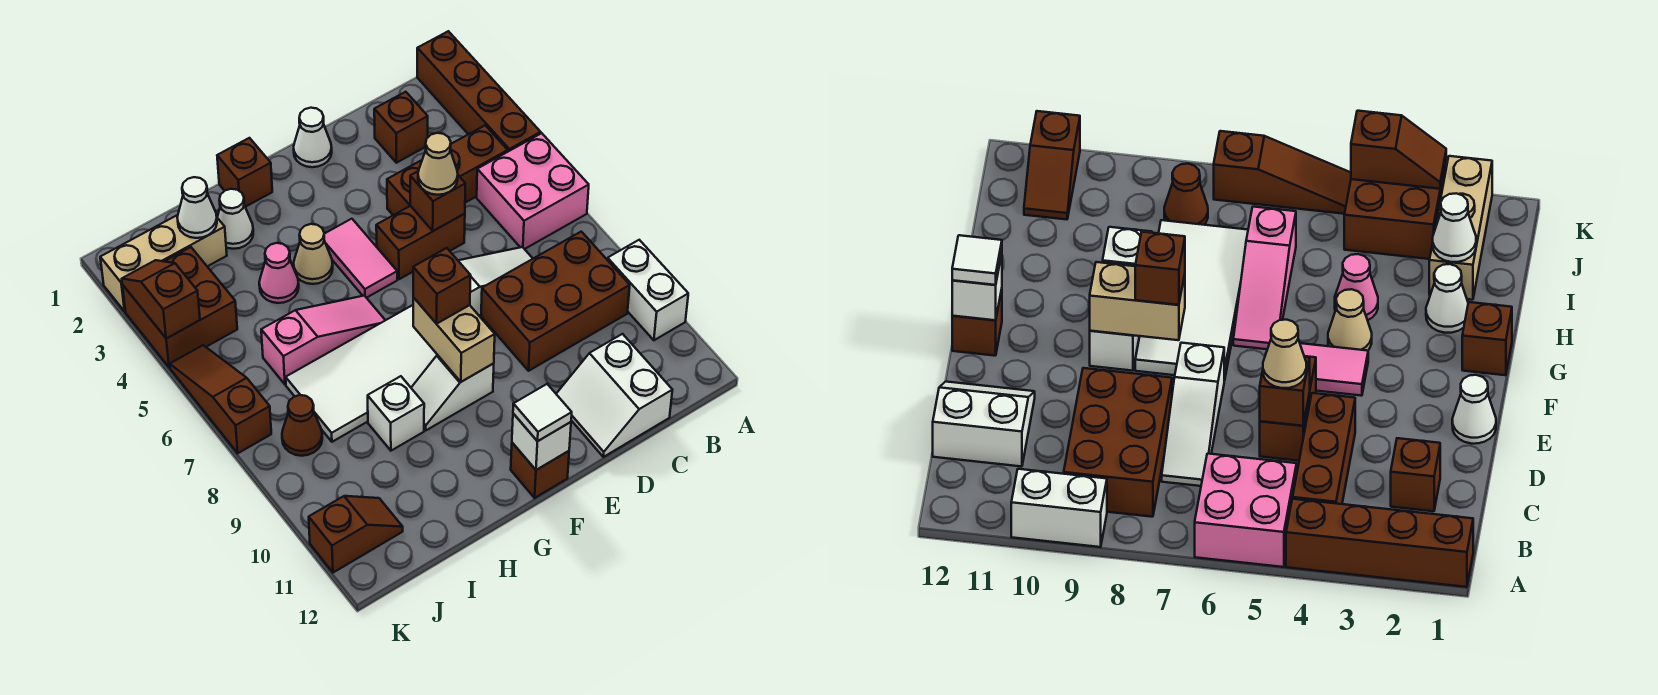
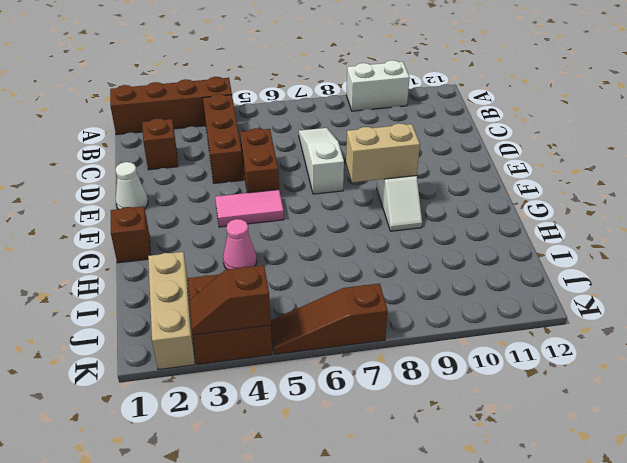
none -> pink brick A5:B6 level 1
none -> brown brick B8:D9 level 1
none -> white slope C11:D12 level 1 top C
none -> white tile F7:I8 level 1

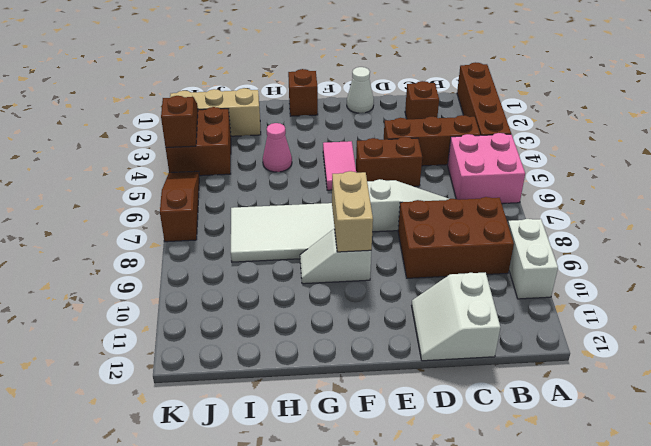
none -> brown brick F12 level 1
none -> tan cone G4 level 1
none -> pink slope G6:I6 level 1 top I
none -> white cone H2 level 1

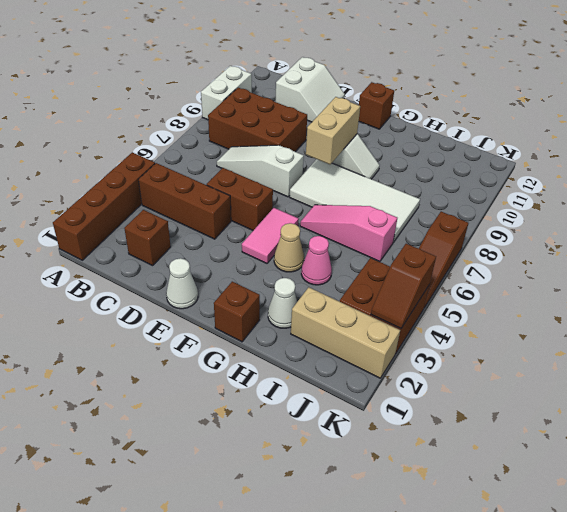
none -> pink brick A5:B6 level 1
none -> white brick H9 level 1
none -> brown cone J8 level 1
none -> brown slope J11:K11 level 1 top K

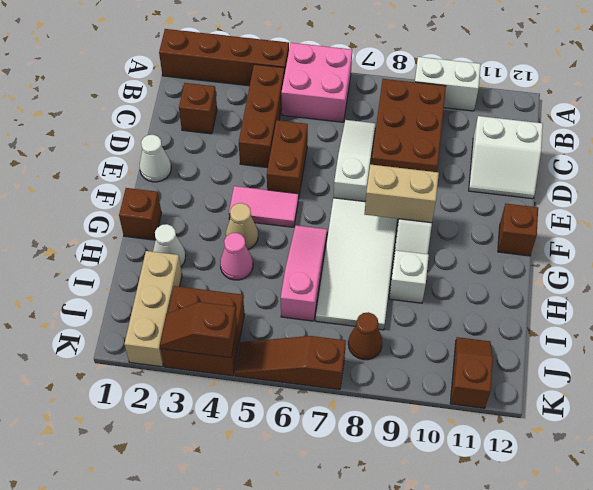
none -> brown brick D5 level 2
none -> white brick F12 level 2
none -> white cone I2 level 2
none -> tan cone D5 level 3

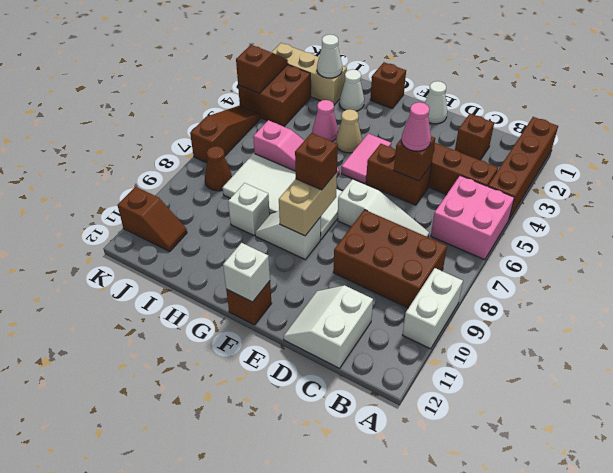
pink cone D5 level 3 -> tan cone D5 level 3
none -> white tile F12 level 3

